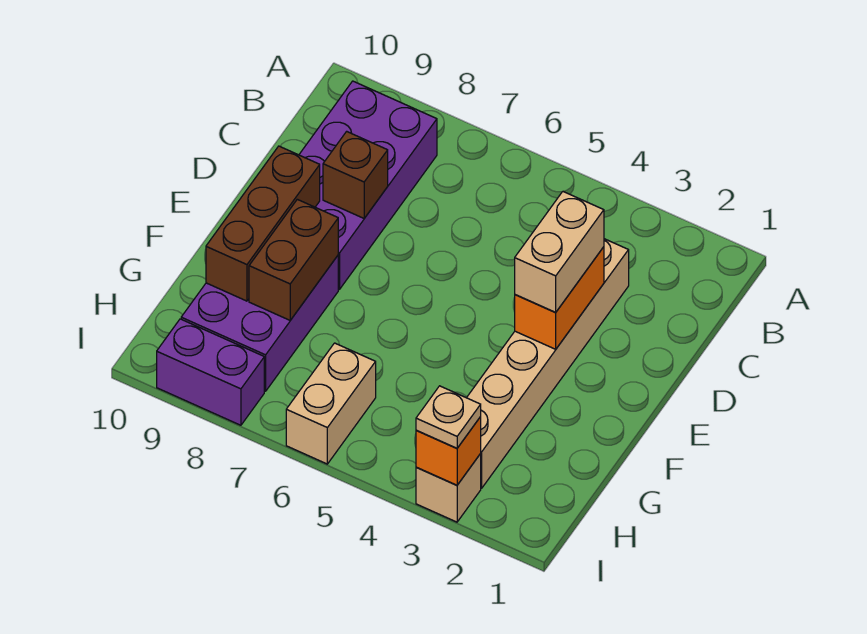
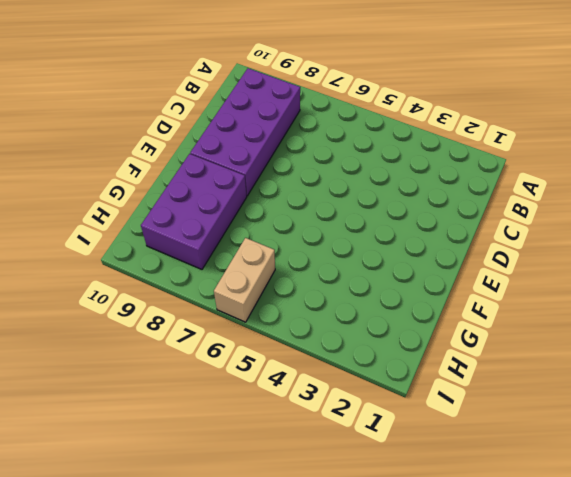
none -> tan brick C3:H3 level 1
none -> tan brick I3 level 1
none -> purple brick I8:I9 level 1

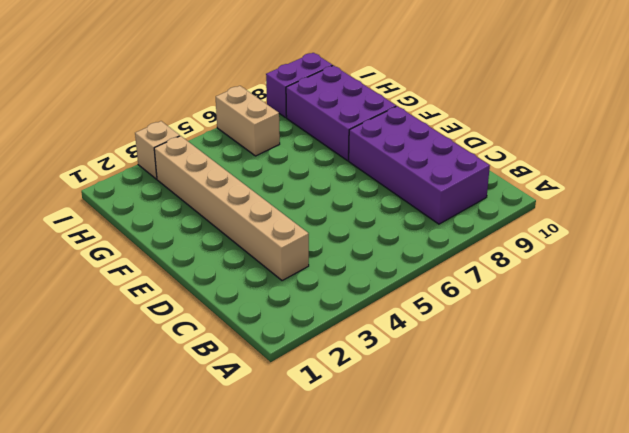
none -> orange brick D3:E3 level 2
none -> brown brick D8 level 2
none -> brown brick E9:G9 level 2

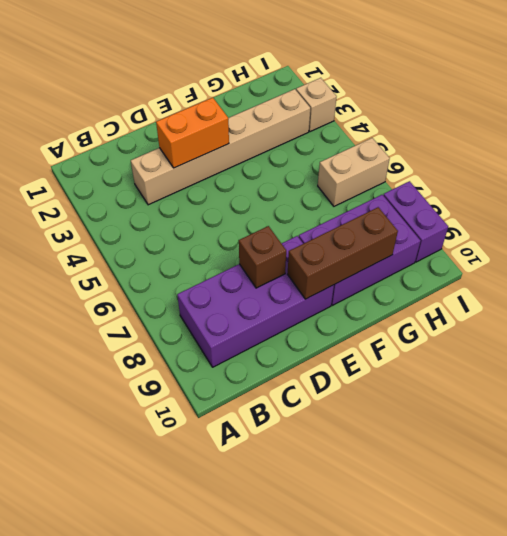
none -> brown brick F8:G8 level 2
none -> orange brick I3 level 2
none -> tan brick D3:E3 level 3

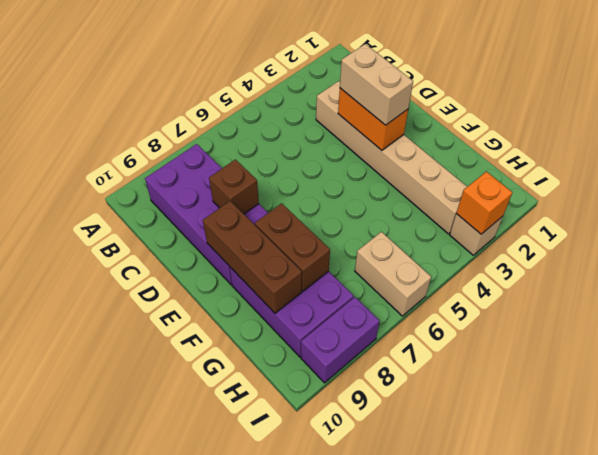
none -> tan plate I3 level 3

